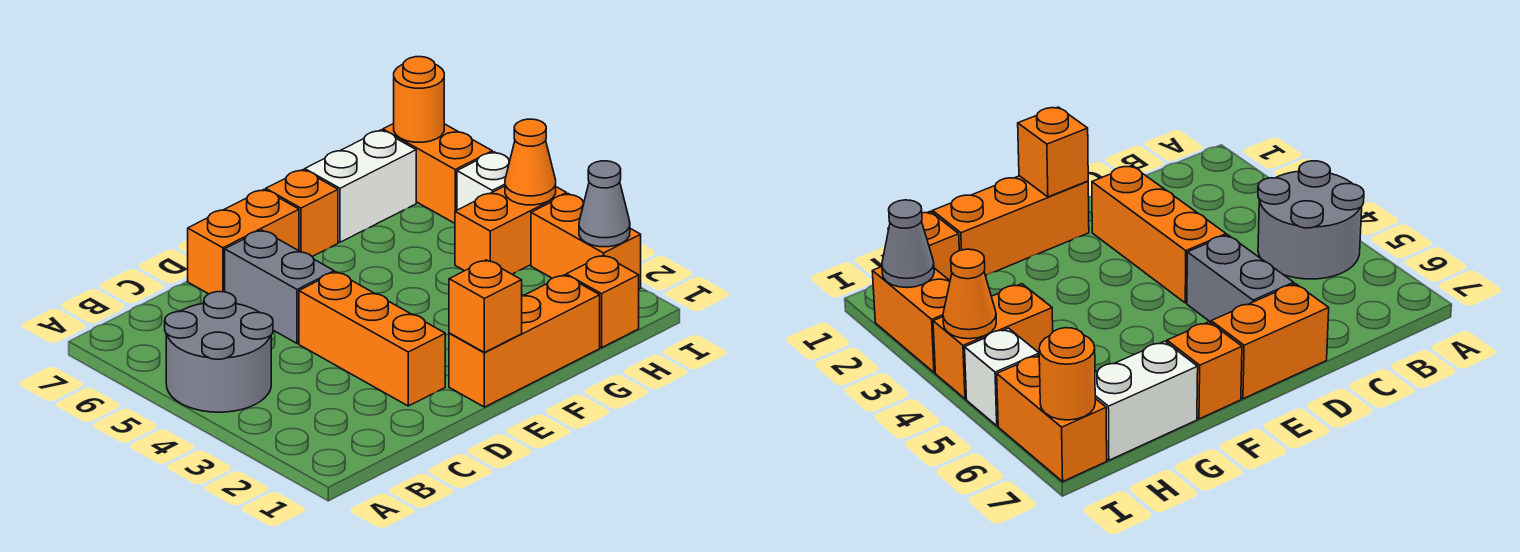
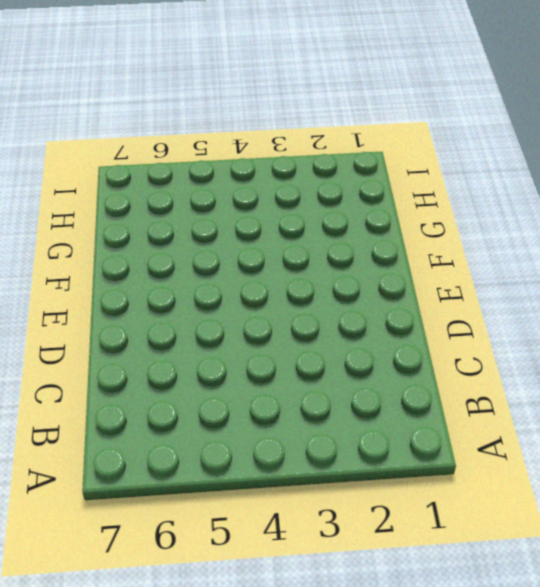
none -> grey round brick A4:B5 level 1
none -> orange brick D2:D4 level 1
none -> grey brick D5:D6 level 1

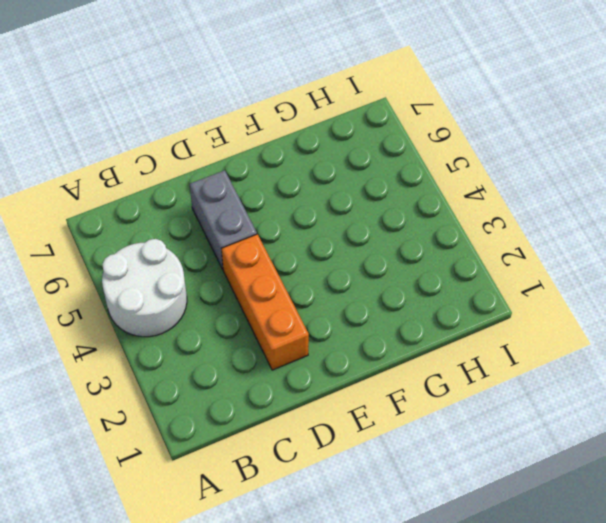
white round brick A4:B5 level 1 -> grey round brick A4:B5 level 1
none -> orange brick D7:E7 level 1
none -> orange brick E1:G1 level 1
none -> orange brick F7 level 1

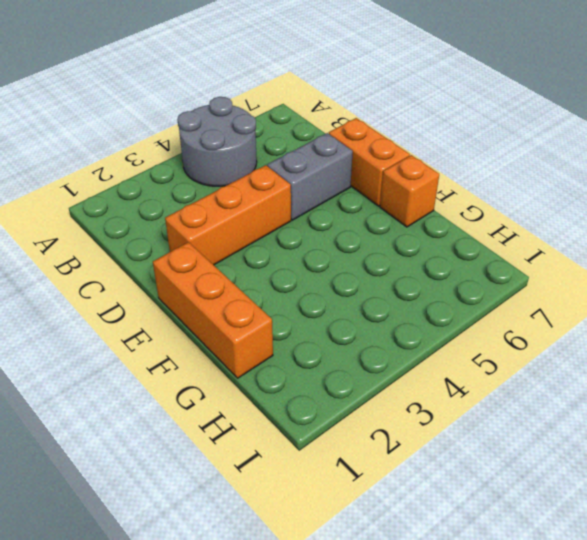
none -> white brick G7:H7 level 1
none -> orange brick H1 level 1
none -> orange brick H4:I4 level 1

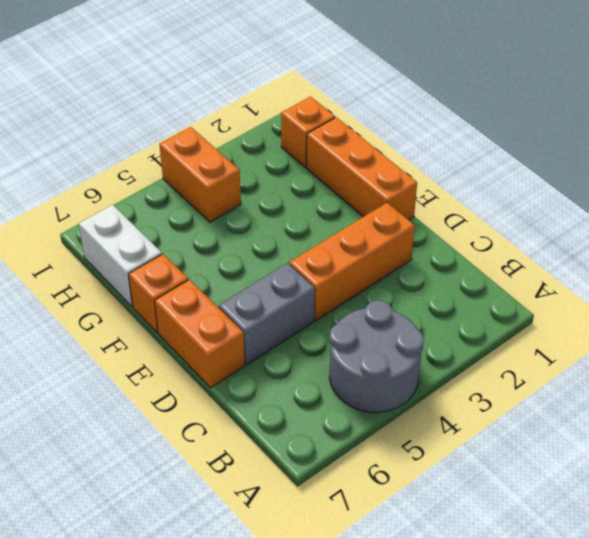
none -> orange brick I2:I3 level 1
none -> white brick I5 level 1
none -> orange brick I6:I7 level 1

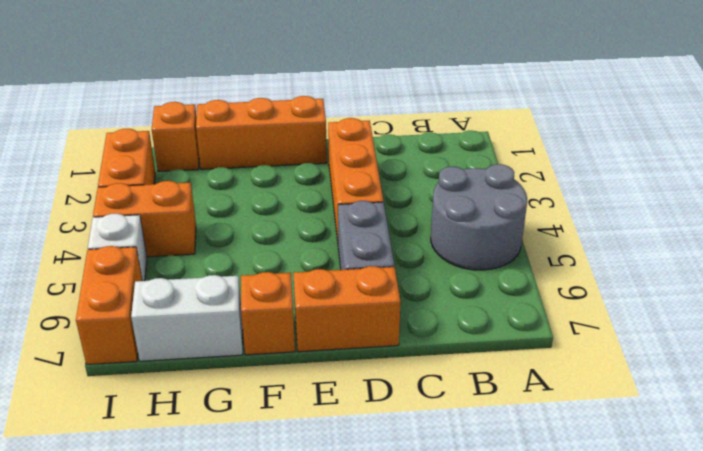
none -> orange brick E1 level 2
none -> grey cone I2 level 2
none -> orange cone I4 level 2

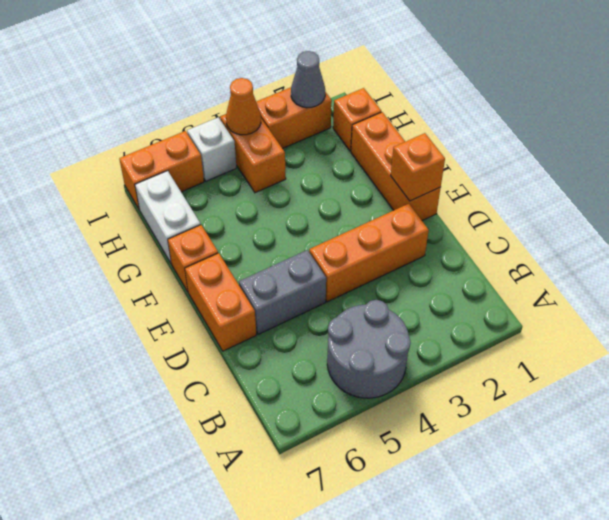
none -> orange round brick I7 level 2

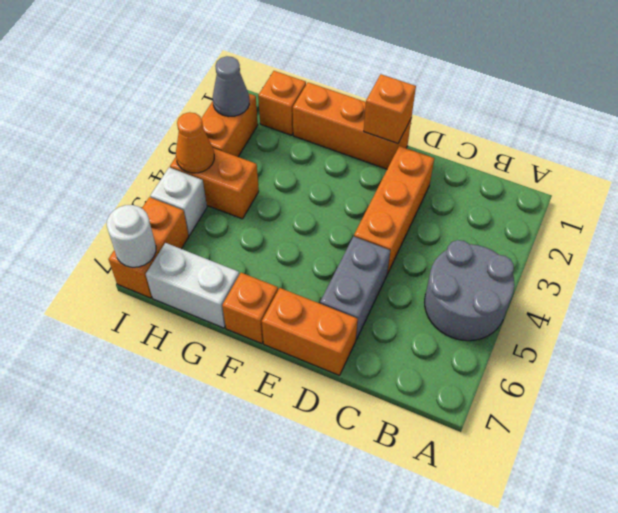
white round brick I7 level 2 -> orange round brick I7 level 2

